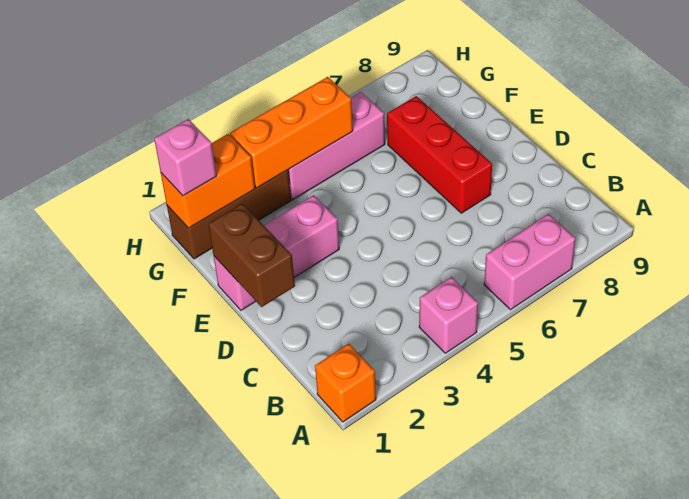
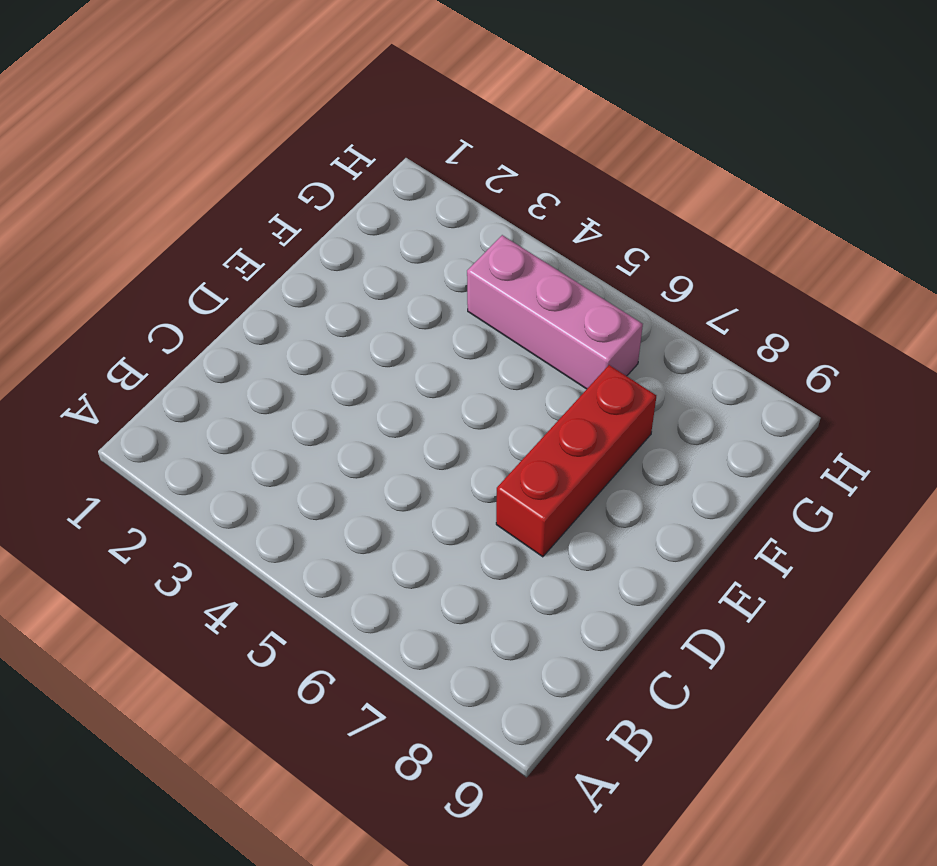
none -> orange brick A1 level 1
none -> pink brick A4 level 1

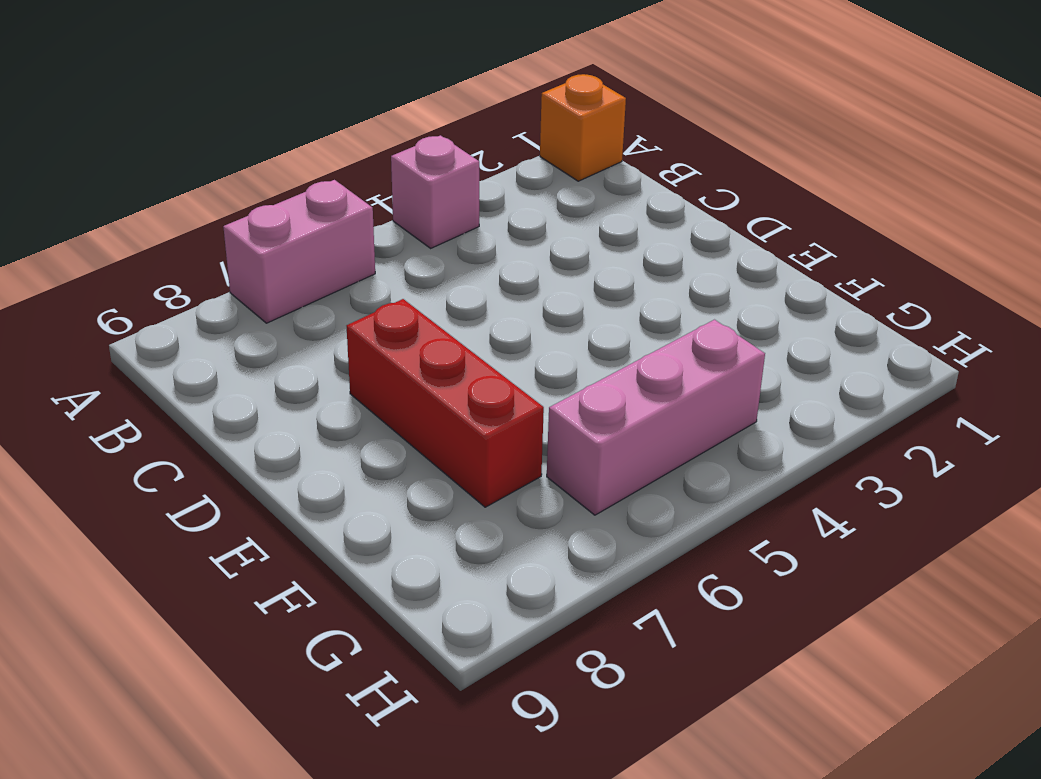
none -> pink brick E1:E3 level 1
none -> brown brick G1:G3 level 1

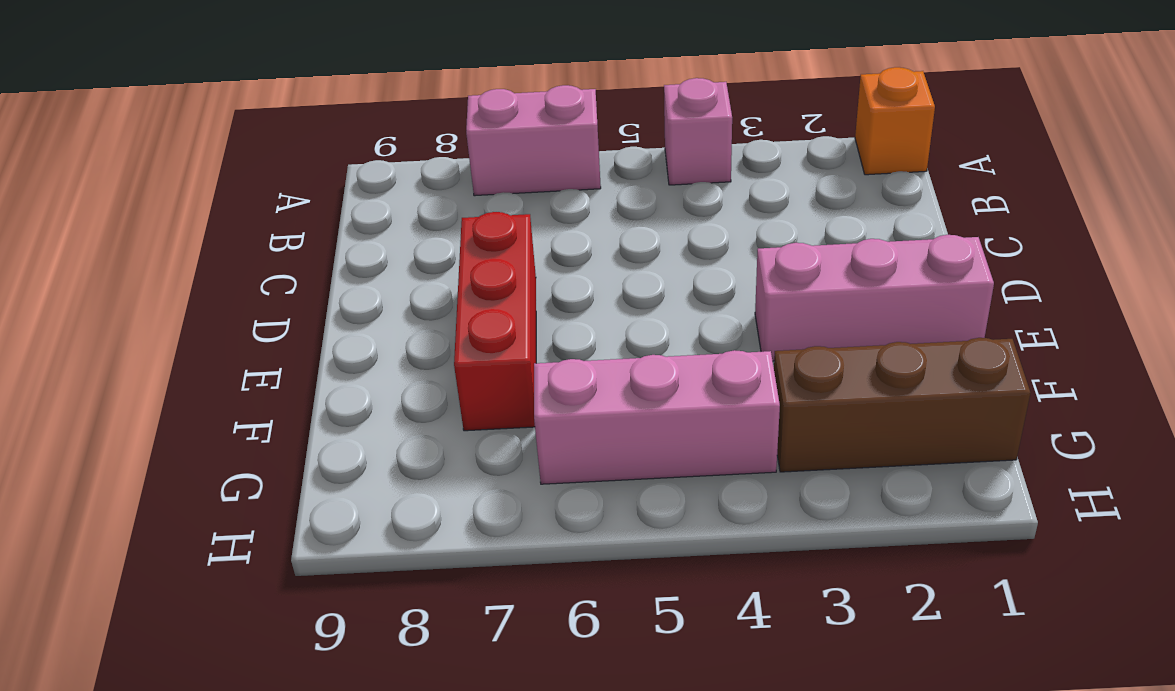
none -> brown brick D1:E1 level 2
none -> orange brick G1:G2 level 2

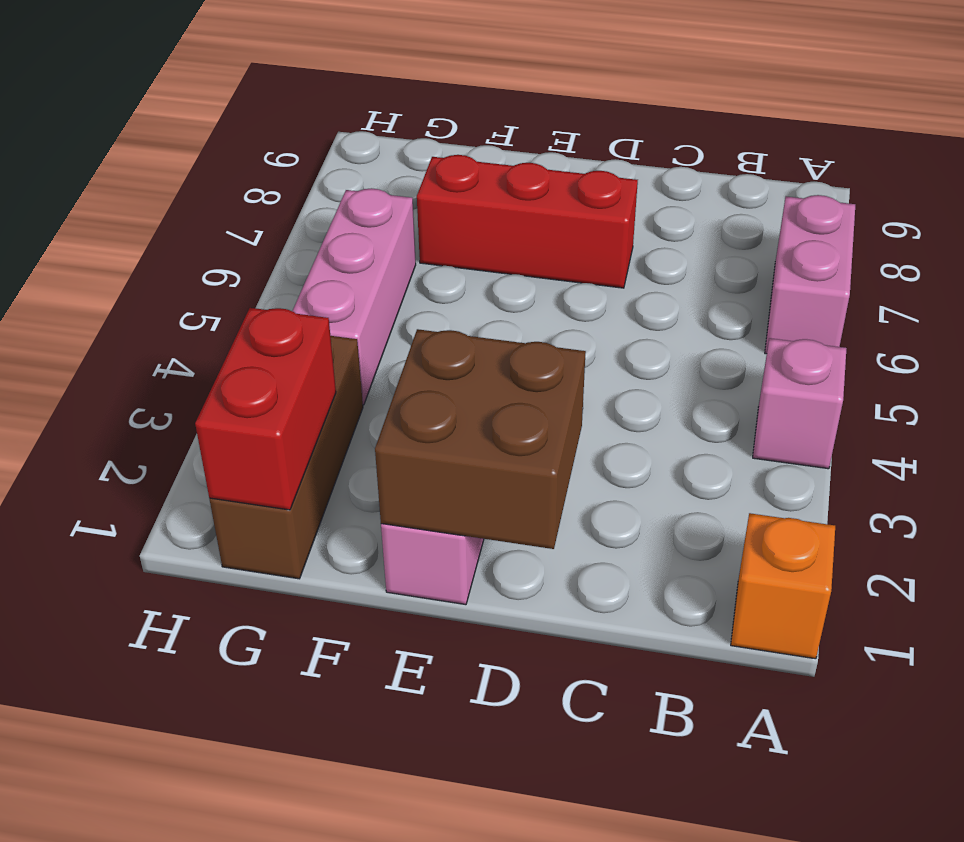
brown brick D1:E2 level 2 -> brown brick D1:E1 level 2
red brick G1:G2 level 2 -> orange brick G1:G2 level 2
none -> orange brick G3:G5 level 2
none -> pink brick G1 level 3

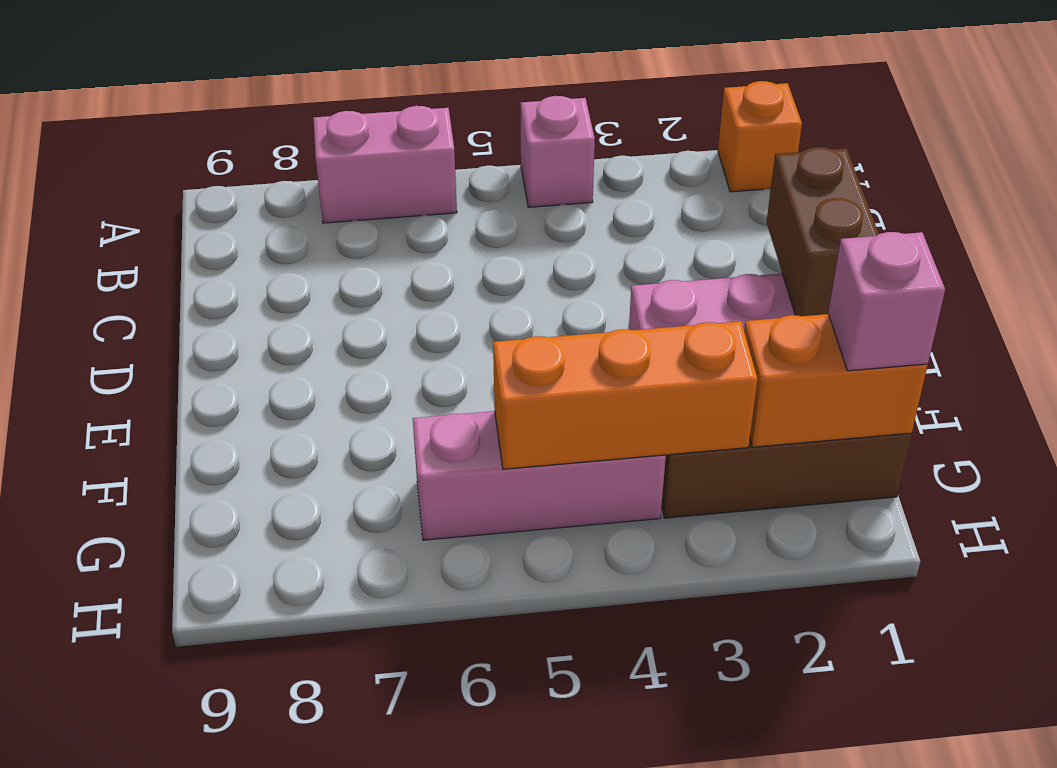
none -> red brick D7:F7 level 1

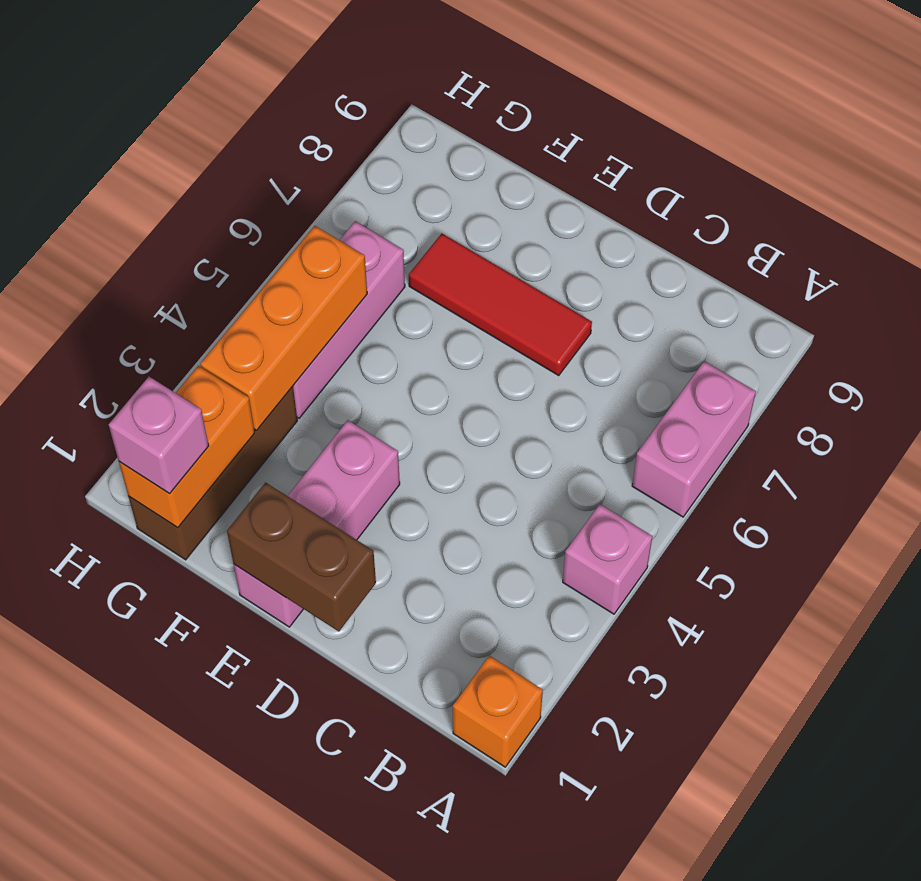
red tile D7:F7 level 1 -> red brick D7:F7 level 1

